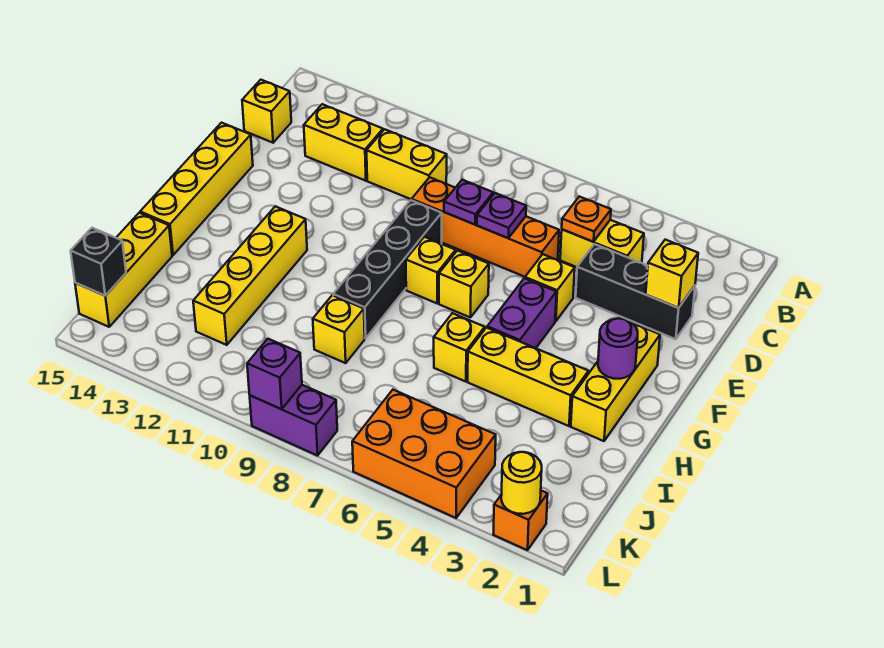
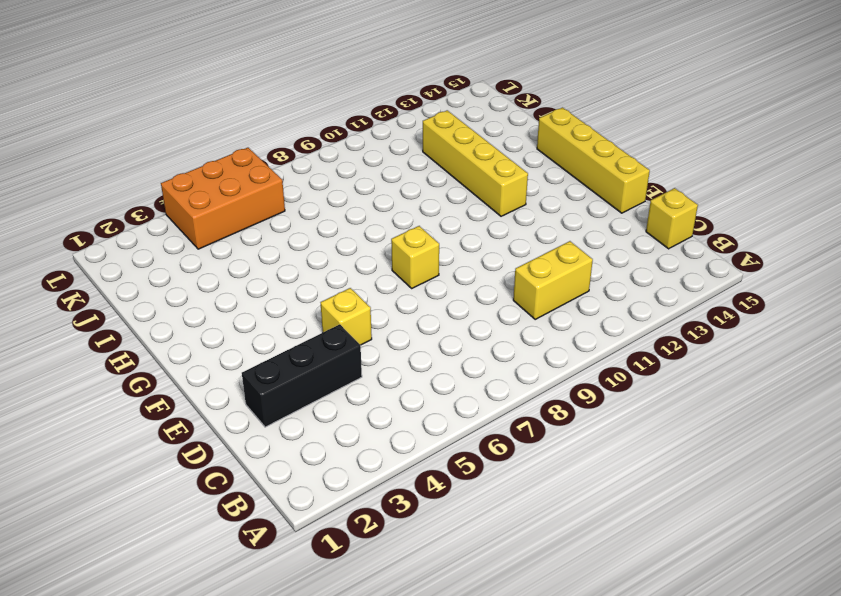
none -> yellow brick C4:C5 level 1
none -> yellow brick C12:C13 level 1
none -> orange brick D6:D9 level 1

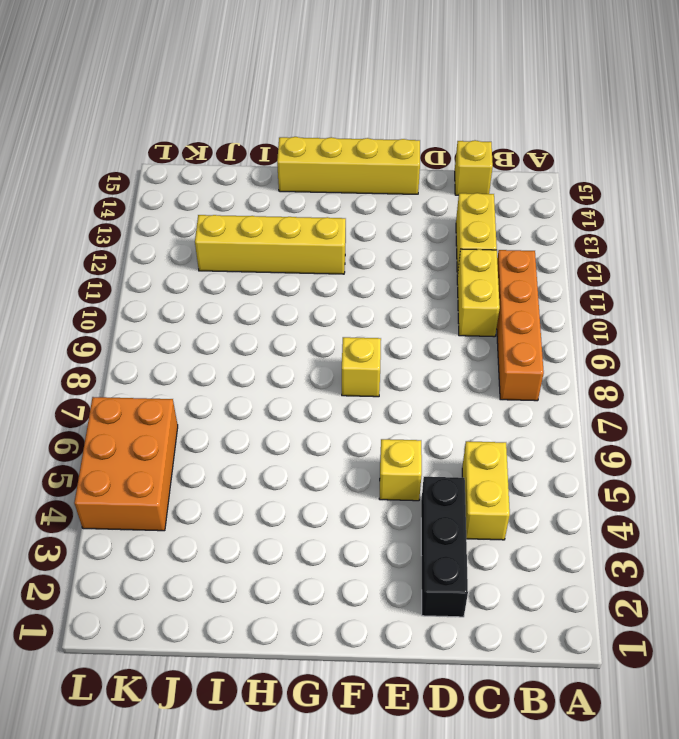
orange brick B8:B11 level 1 -> orange brick D6:D9 level 1
none -> black brick E9:H9 level 1
none -> yellow brick F2:H2 level 1
none -> purple brick F5:G5 level 1

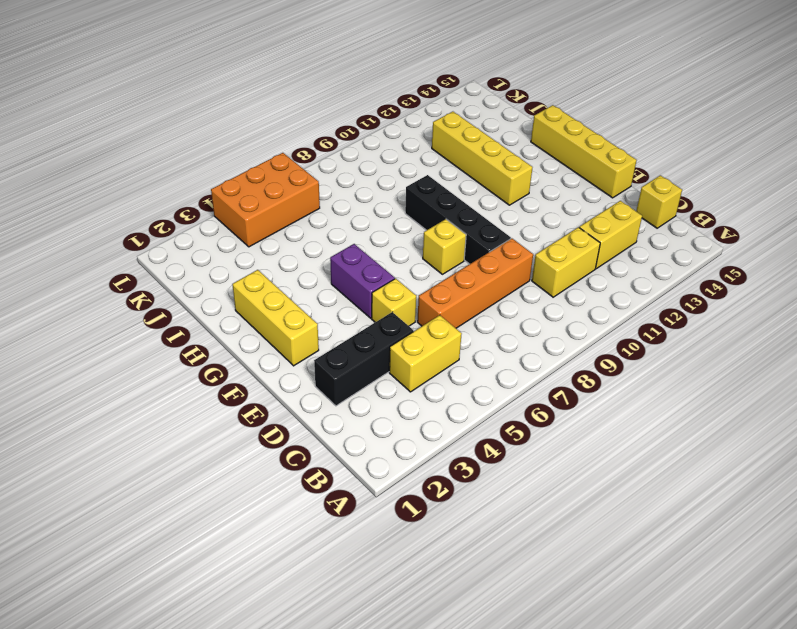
none -> yellow brick F7 level 1
none -> yellow brick H3:H5 level 1
none -> yellow brick H6 level 1

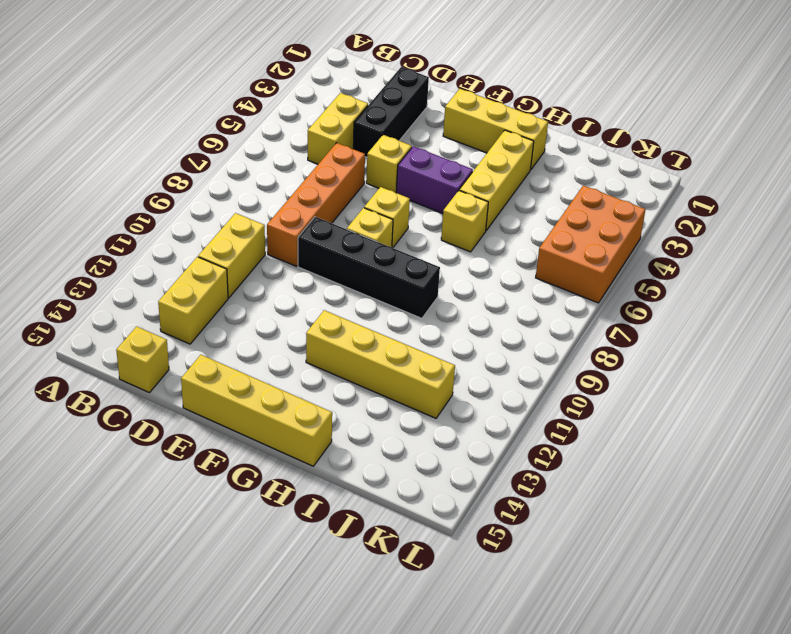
none -> yellow brick I9 level 1
none -> yellow brick I15:K15 level 1
none -> orange brick L2 level 1

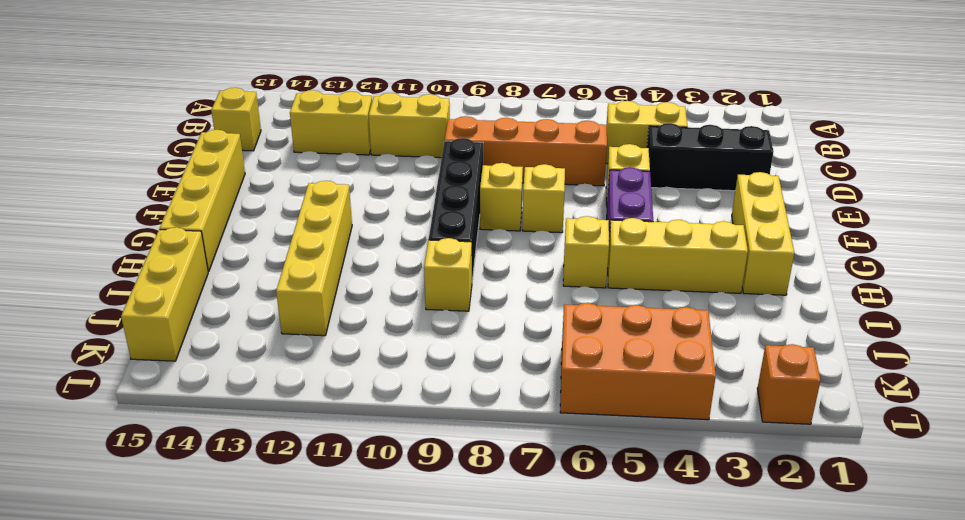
none -> purple brick L8:L9 level 1
none -> orange plate C5 level 2
none -> yellow brick D2 level 2

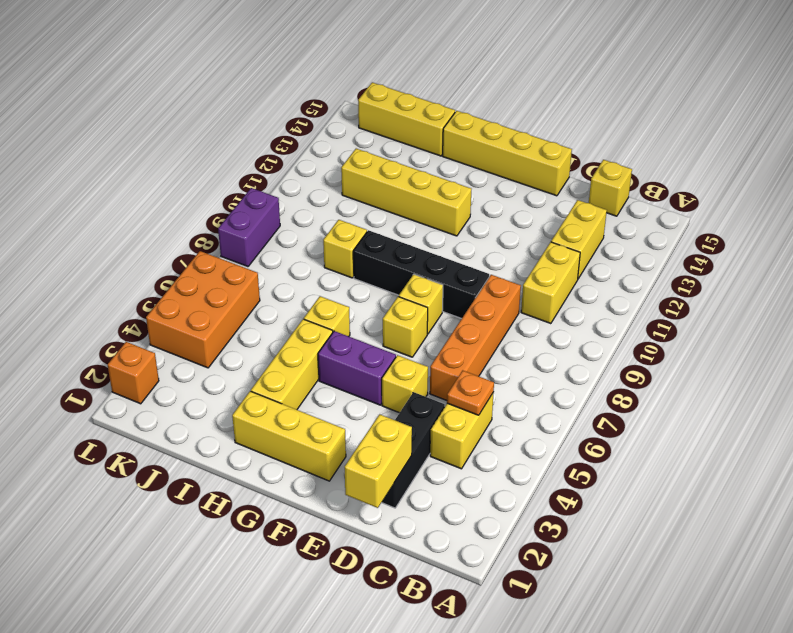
yellow brick D1:D2 level 2 -> yellow brick D2 level 2
none -> purple plate D7 level 2
none -> purple plate D8 level 2
none -> purple round brick G2 level 2

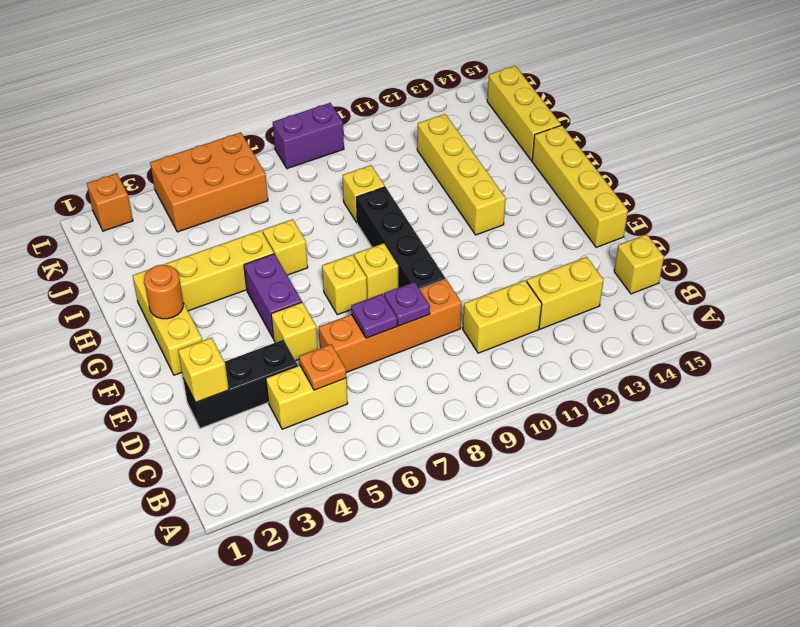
orange round brick G2 level 2 -> purple round brick G2 level 2
none -> black brick K15 level 2
none -> yellow round brick L2 level 2
none -> purple brick L9 level 2

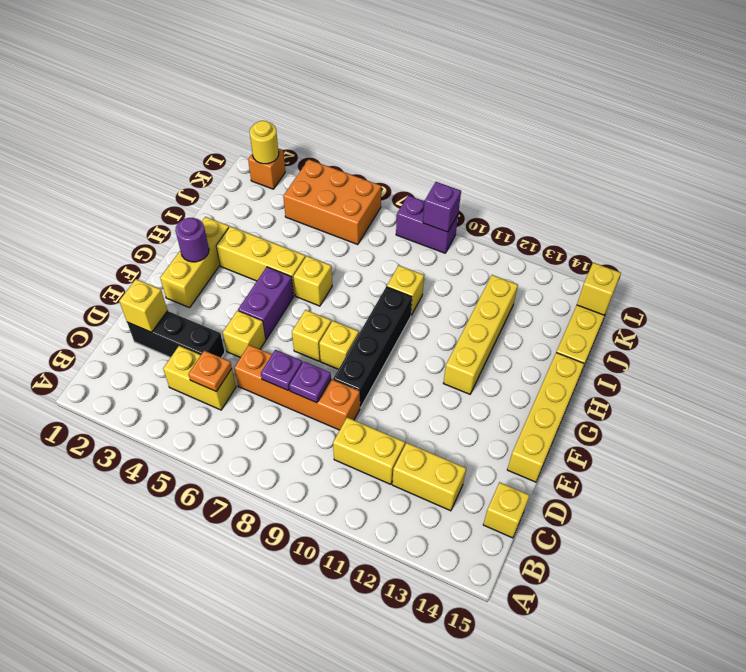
yellow brick K15 level 2 -> black brick K15 level 2

